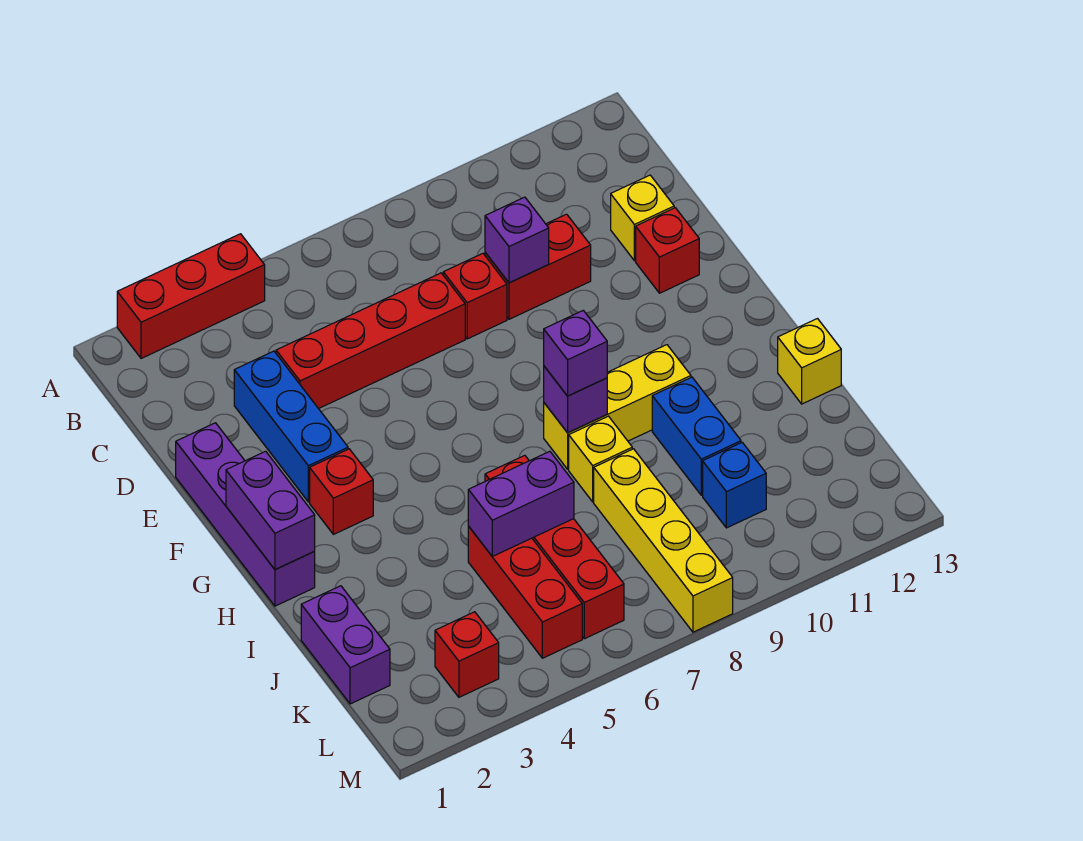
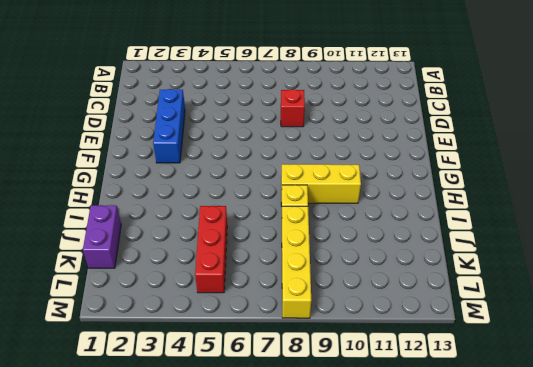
none -> red brick A2:A4 level 1
none -> red brick D4:D7 level 1
none -> red brick D9:D10 level 1

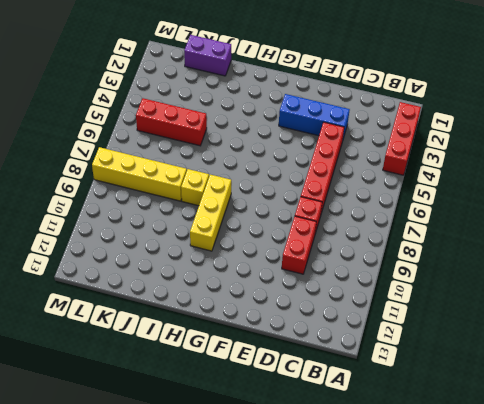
none -> yellow brick D12 level 1
none -> purple brick E1:H1 level 1
none -> red brick E12 level 1

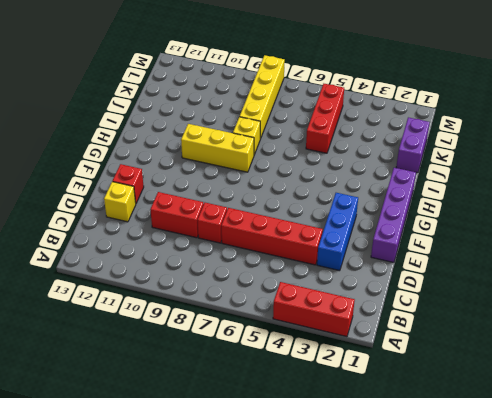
none -> red brick G3 level 1
none -> red brick I6:L6 level 1
none -> blue brick I10:J10 level 1

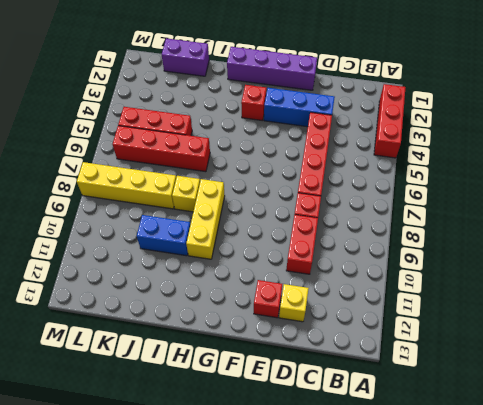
none -> yellow brick I13 level 1
none -> blue brick K10 level 1
none -> red brick L3 level 1

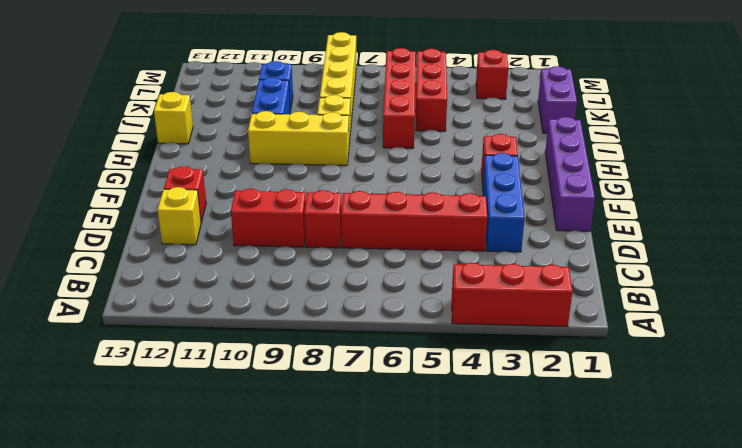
none -> purple brick D9 level 2
none -> purple brick G1:H1 level 2
none -> purple brick H8 level 2

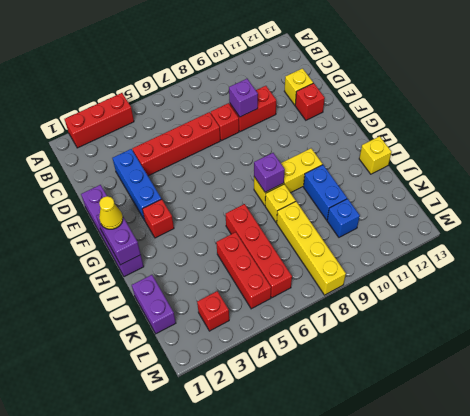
yellow cone G1 level 3 -> none
none -> purple brick J5:J6 level 2
none -> purple brick H8 level 3

